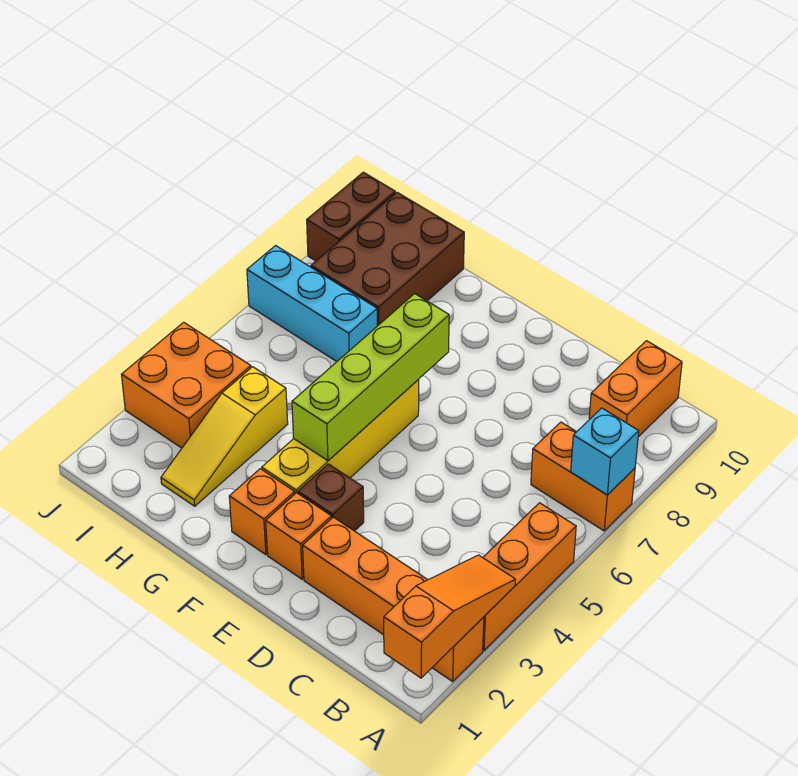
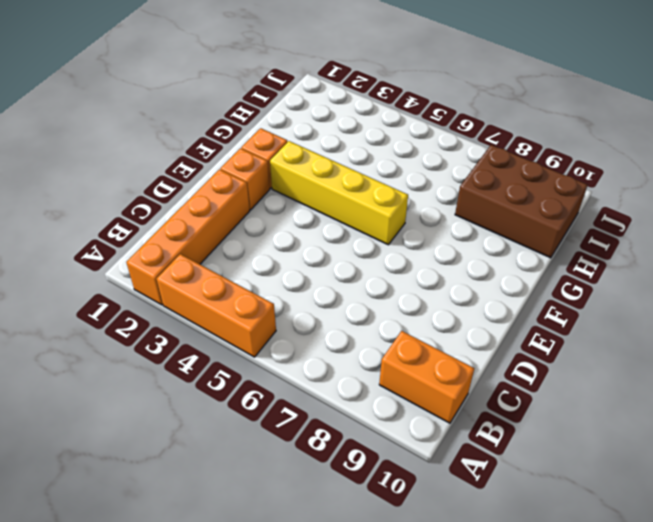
none -> orange brick A7:B7 level 1
none -> brown brick E3 level 1
none -> yellow slope H2:H4 level 1 top 4

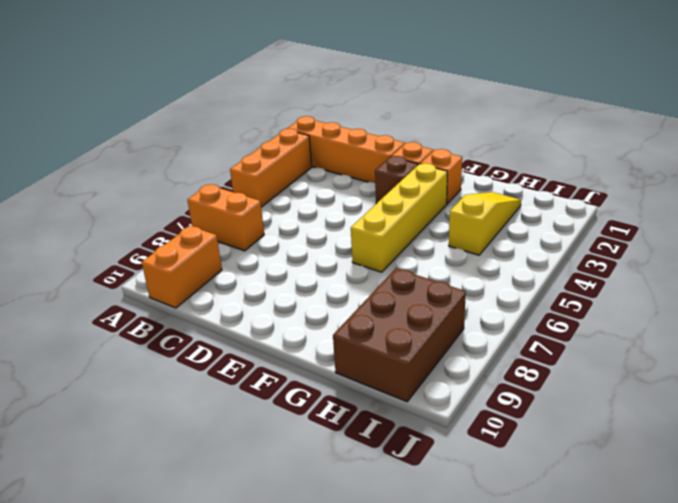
none -> cyan brick H7:J7 level 1
none -> orange brick I3:J4 level 1
none -> brown brick J9:J10 level 1

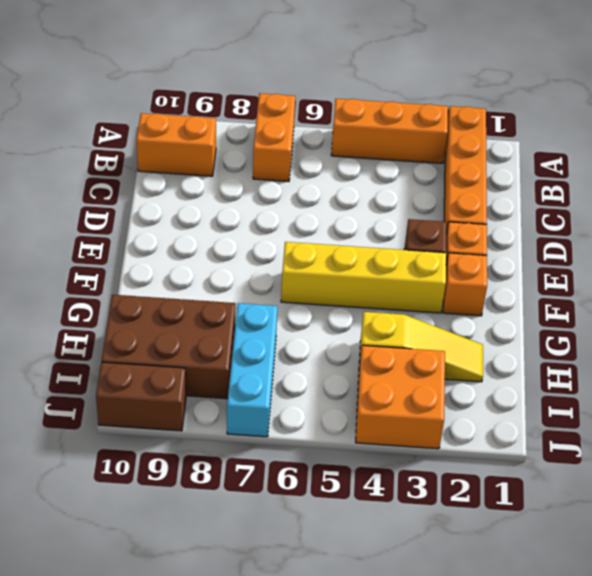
none -> orange slope A1:A3 level 2 top 1
none -> cyan brick A7 level 2
none -> lime brick F4:F7 level 2

